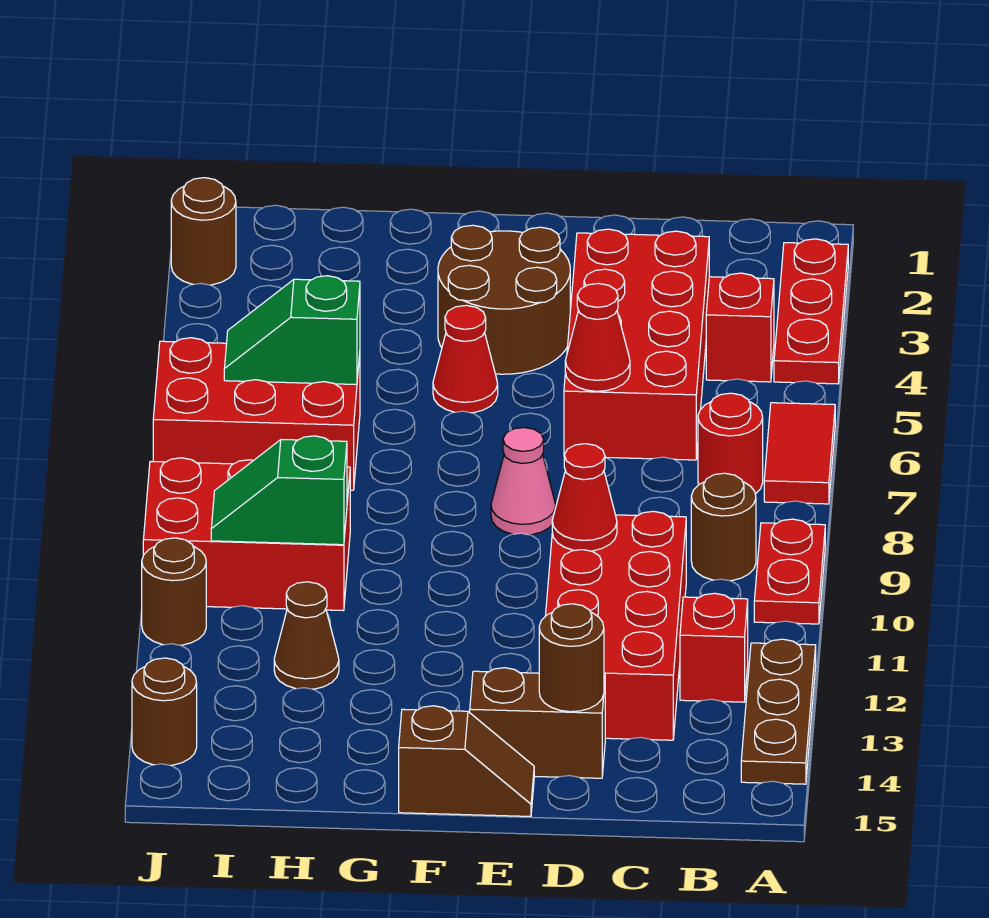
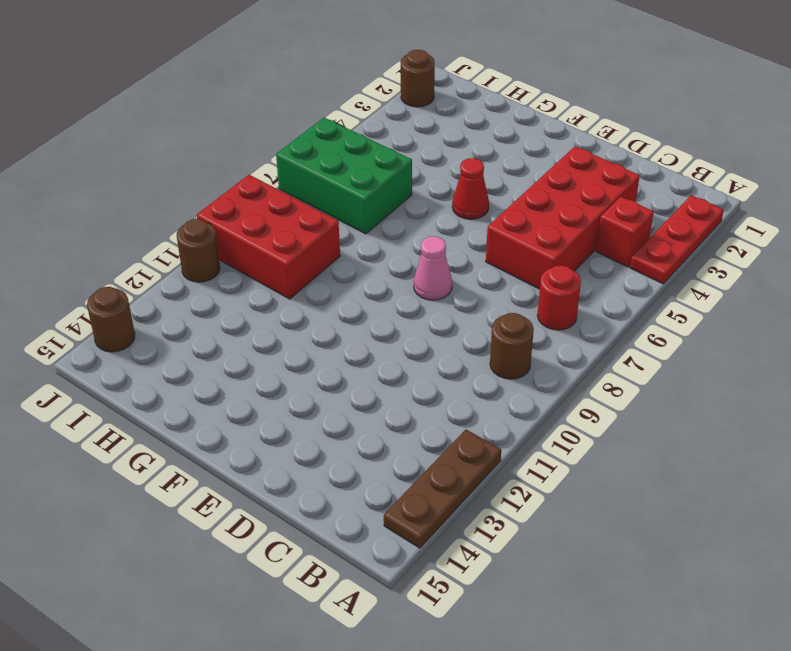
green brick H6:J7 level 1 -> red brick H6:J7 level 1
none -> red tile A6:A7 level 1
none -> red plate A9:A10 level 1
none -> red brick B12 level 1

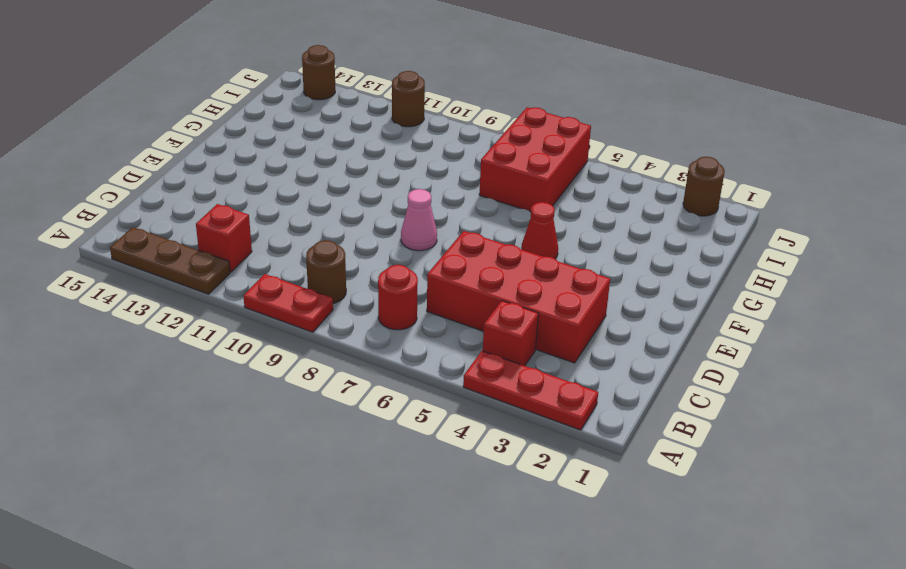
none -> red tile A6:A7 level 1
none -> red brick C10:D13 level 1
none -> brown brick D14:E14 level 1

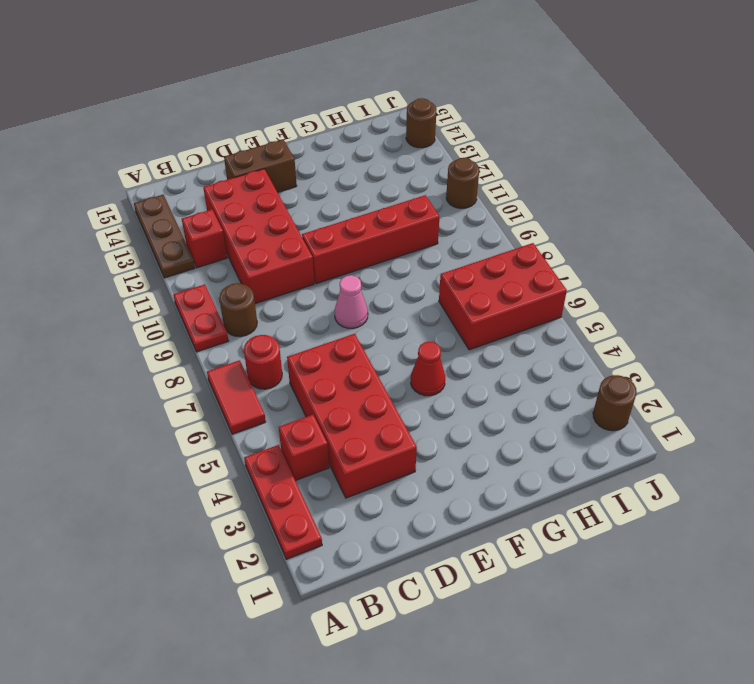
red brick E10:H10 level 1 -> red brick H9:J10 level 1
none -> brown round brick E3:F4 level 1
none -> brown slope E15:F15 level 1 top F
none -> brown cone H12 level 1

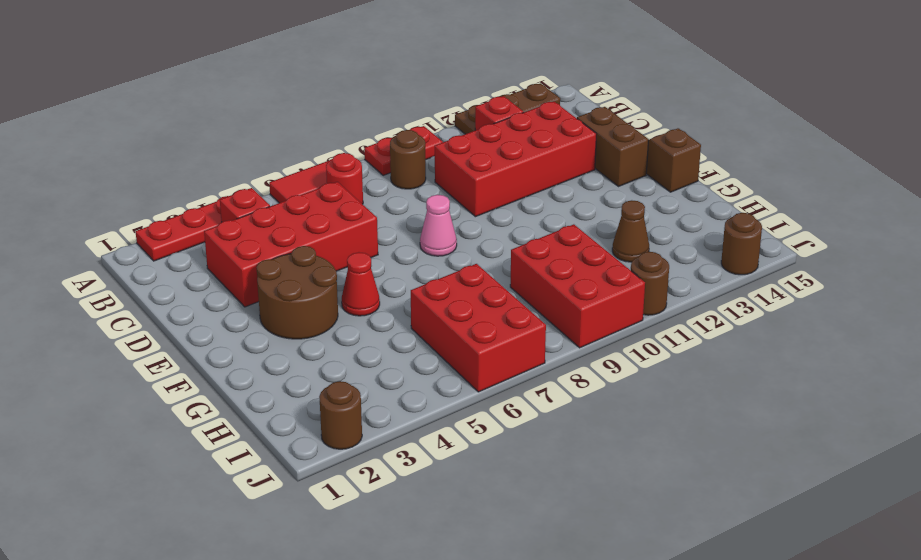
none -> red cone D6 level 2
none -> red cone D10 level 2
none -> brown round brick D14 level 2

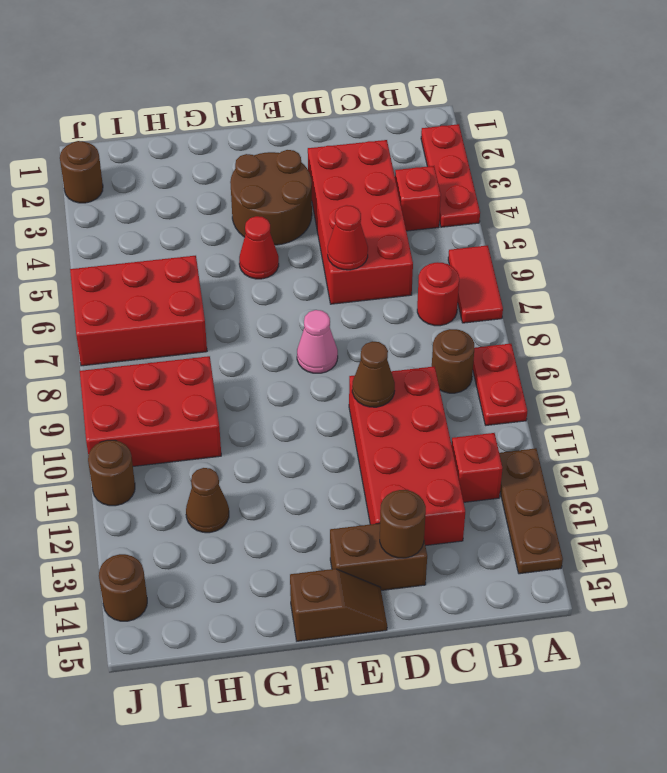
brown cone D10 level 2 -> red cone D10 level 2
none -> green slope H6:I6 level 2 top H
none -> green slope H10:I10 level 2 top H

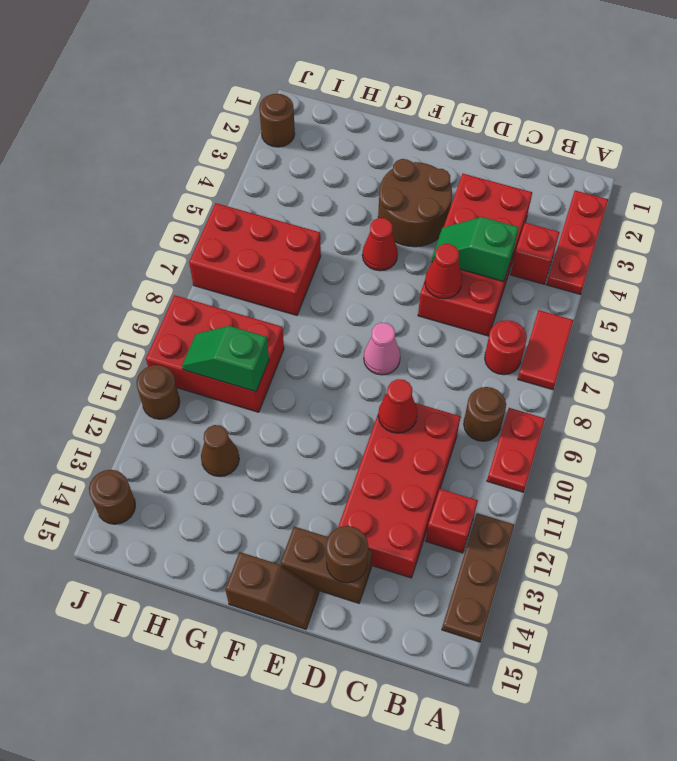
green slope C5:D5 level 2 top C -> green slope H6:I6 level 2 top H

